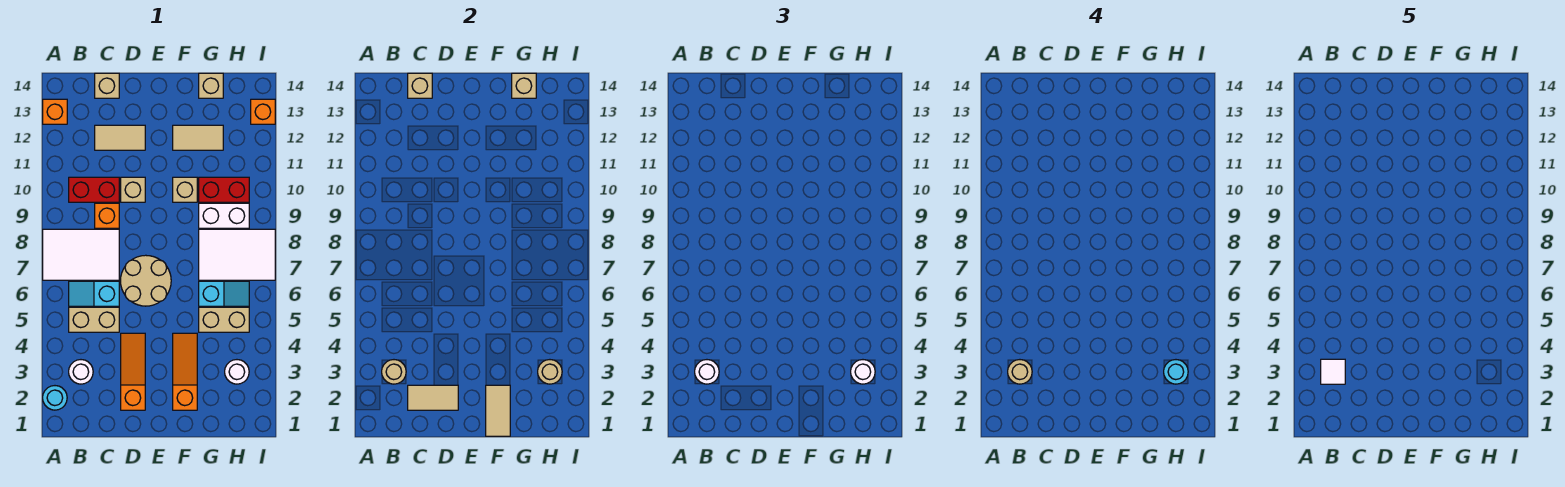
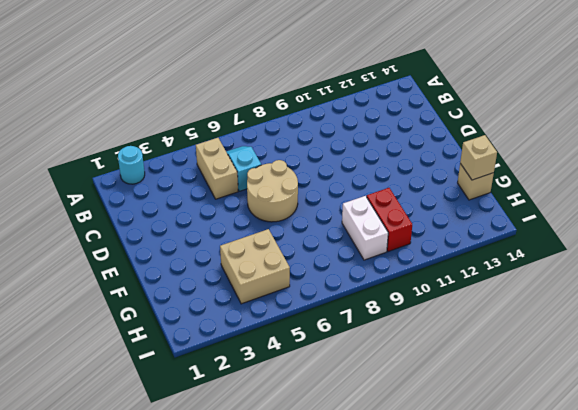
tan brick G4:H5 level 1 -> tan brick G5:H5 level 1
none -> white tile A7:C8 level 1
none -> orange brick A13 level 1
none -> white round brick B3 level 1
none -> red brick B10:C10 level 1

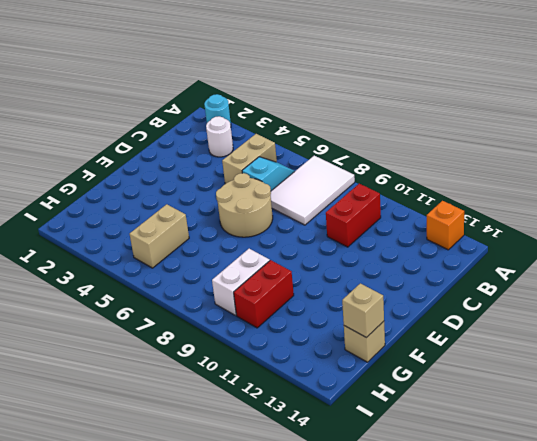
none -> orange brick C9 level 1
none -> tan tile C12:D12 level 1
none -> tan brick C14 level 1
none -> orange slope D2:D4 level 1 top 2

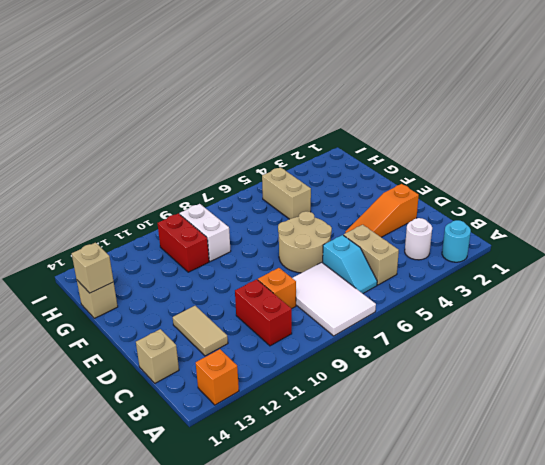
none -> tan brick D10 level 1
none -> orange slope F2:F4 level 1 top 2
none -> tan brick F10 level 1
none -> tan tile F12:G12 level 1

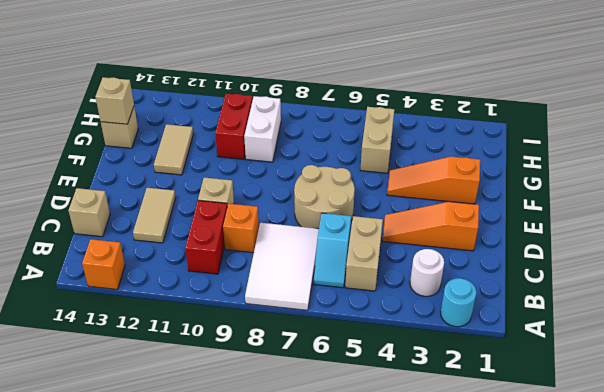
none -> tan brick F10 level 1
none -> cyan slope G6:H6 level 1 top G
none -> white tile G7:I8 level 1
none -> white round brick H3 level 1

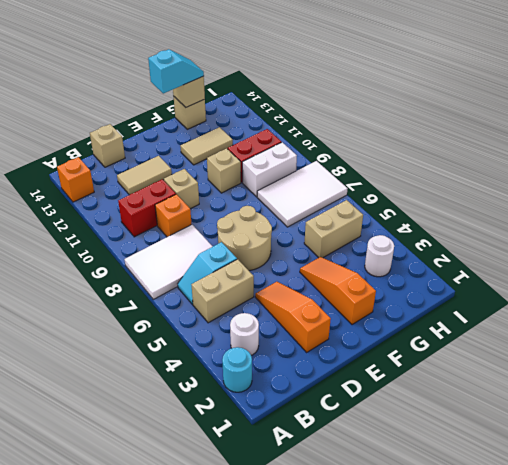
cyan slope F14:G14 level 3 top F -> cyan slope G6:H6 level 1 top G
none -> orange brick I13 level 1
none -> tan round brick B3 level 2
none -> tan tile C2:D2 level 2
none -> tan brick C14 level 2

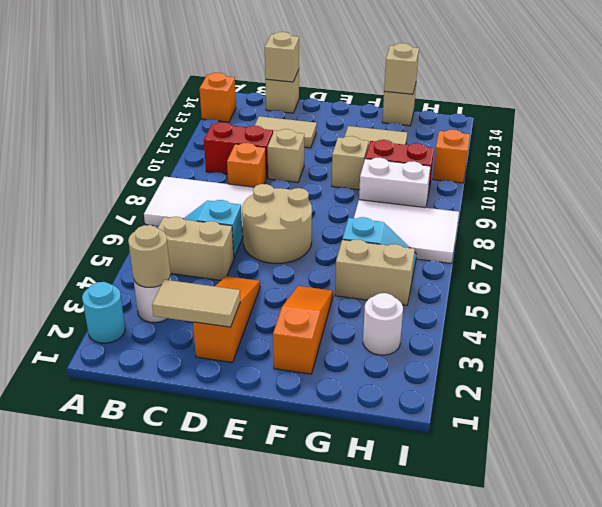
orange brick I11 level 1 -> orange brick I13 level 1
none -> tan tile F1:F2 level 2
none -> tan round brick H3 level 2
none -> white round brick B3 level 3
none -> white round brick H3 level 3

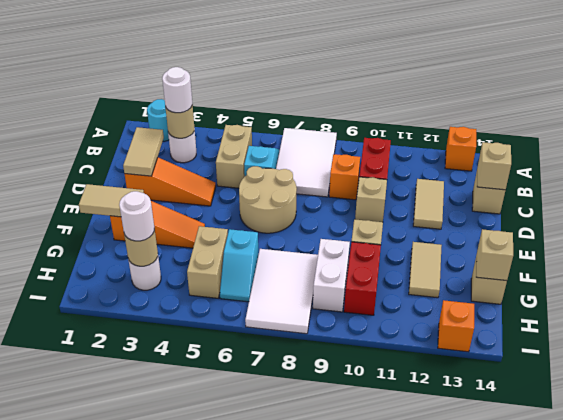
none -> tan round brick B3 level 4
none -> cyan round brick H3 level 4
none -> white tile B3 level 5

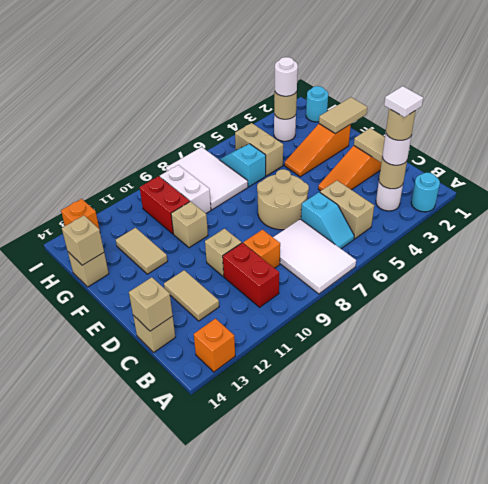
cyan round brick H1 level 1 -> cyan round brick H3 level 4

